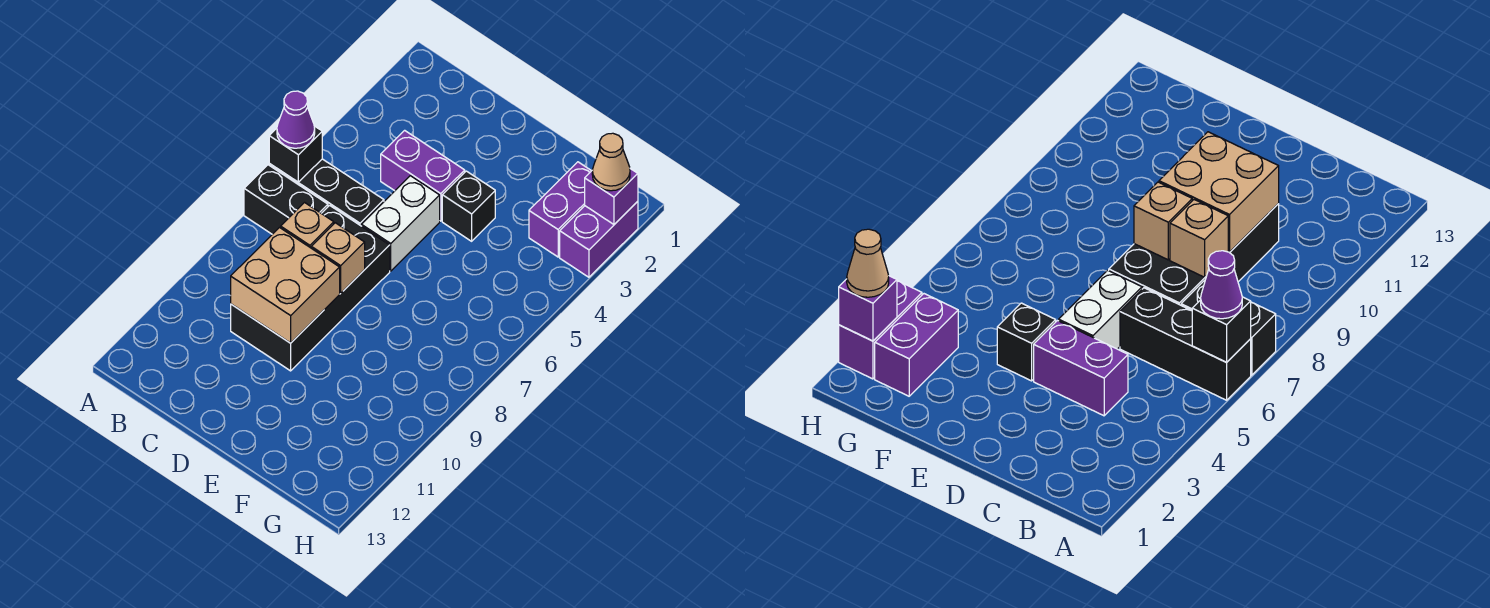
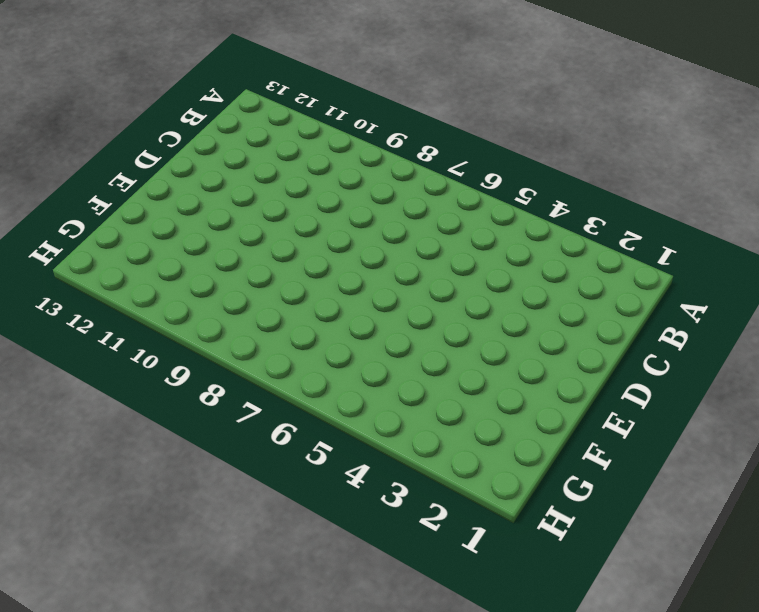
none -> black brick A6:C6 level 1
none -> black brick A7:B7 level 1
none -> purple brick C4:D4 level 1

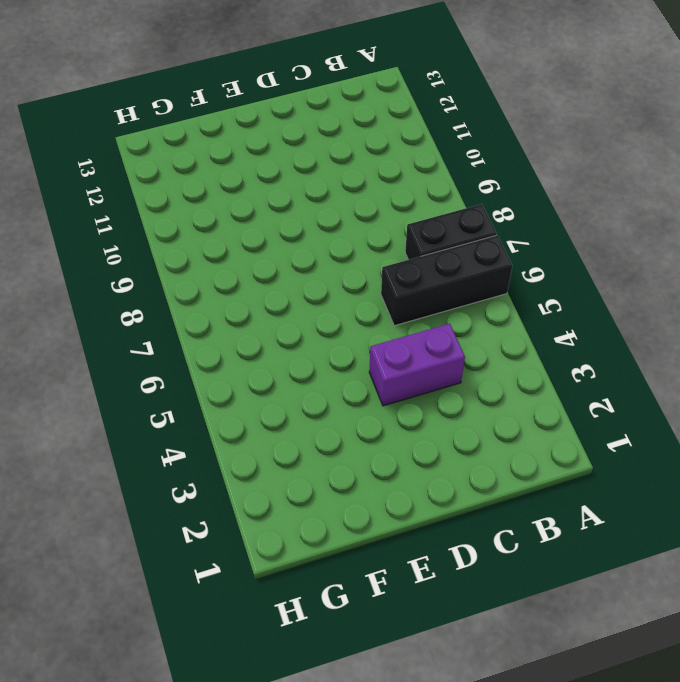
none -> black brick C7:D10 level 1
none -> white brick D5:D6 level 1
none -> black brick E4 level 1

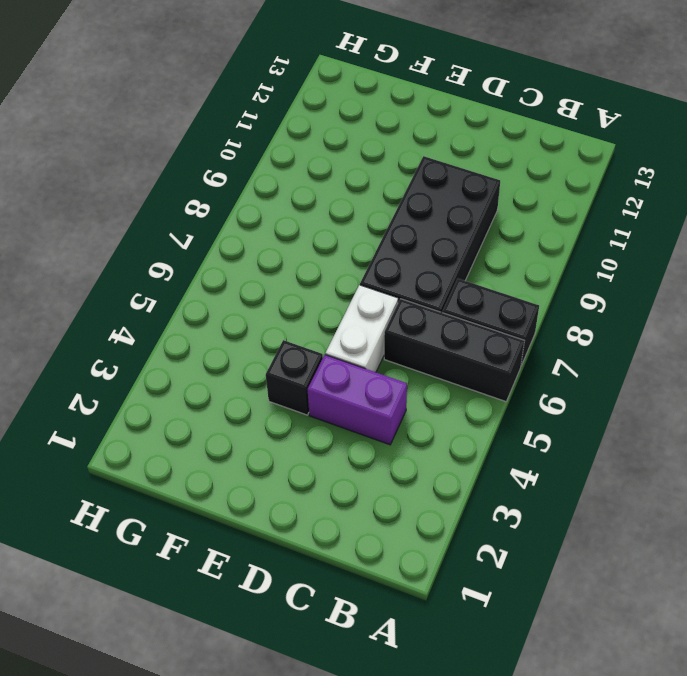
none -> purple brick G2:G3 level 1
none -> purple brick H2:H3 level 1
none -> black brick A6 level 2

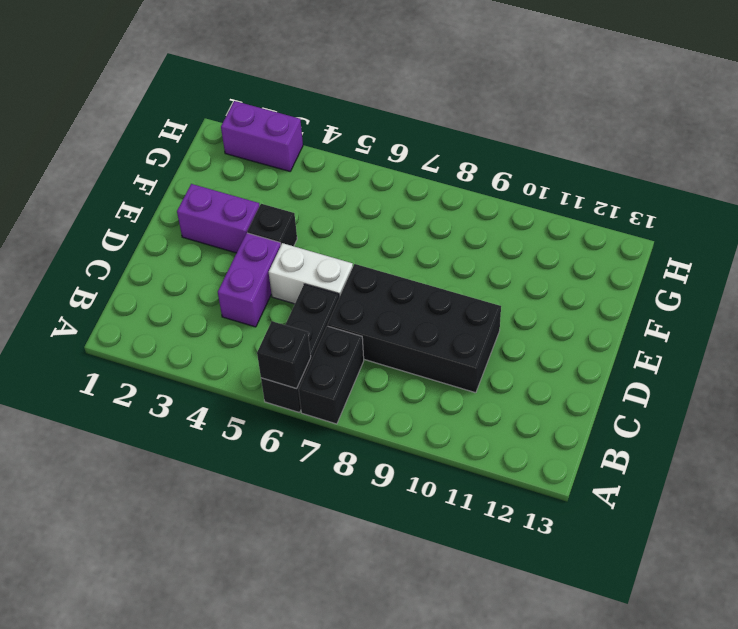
purple brick E2:E3 level 1 -> purple brick G2:G3 level 1
none -> tan brick C8 level 2
none -> tan brick C9:D10 level 2
none -> tan brick D8 level 2

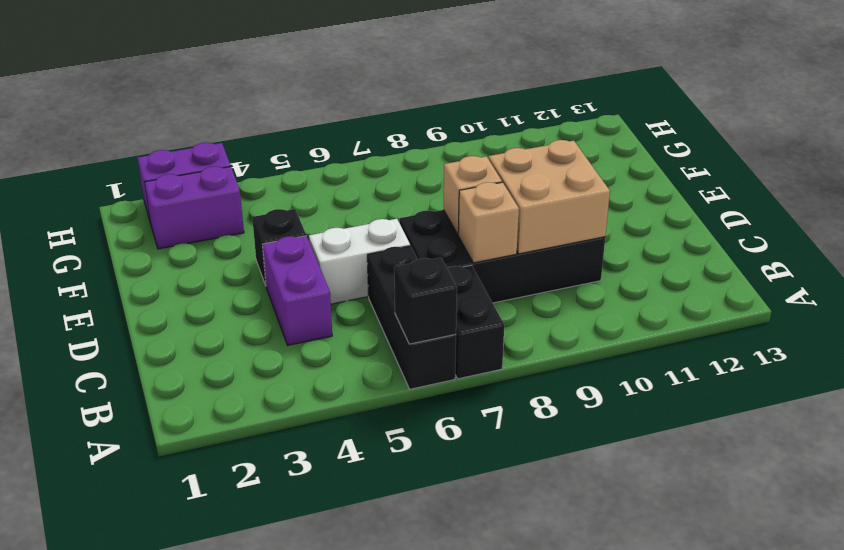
none -> purple brick H2 level 2
none -> purple cone A6 level 3
none -> tan cone H2 level 3

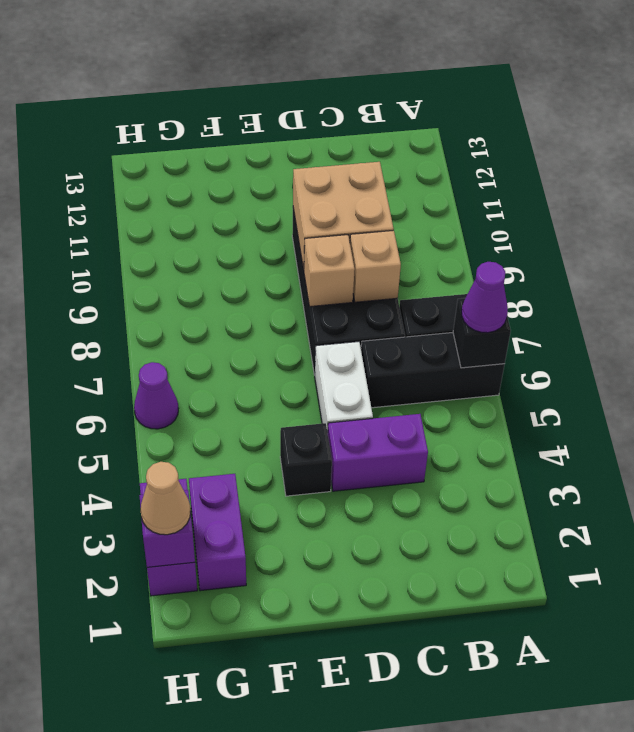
purple cone H6 level 1 -> none

